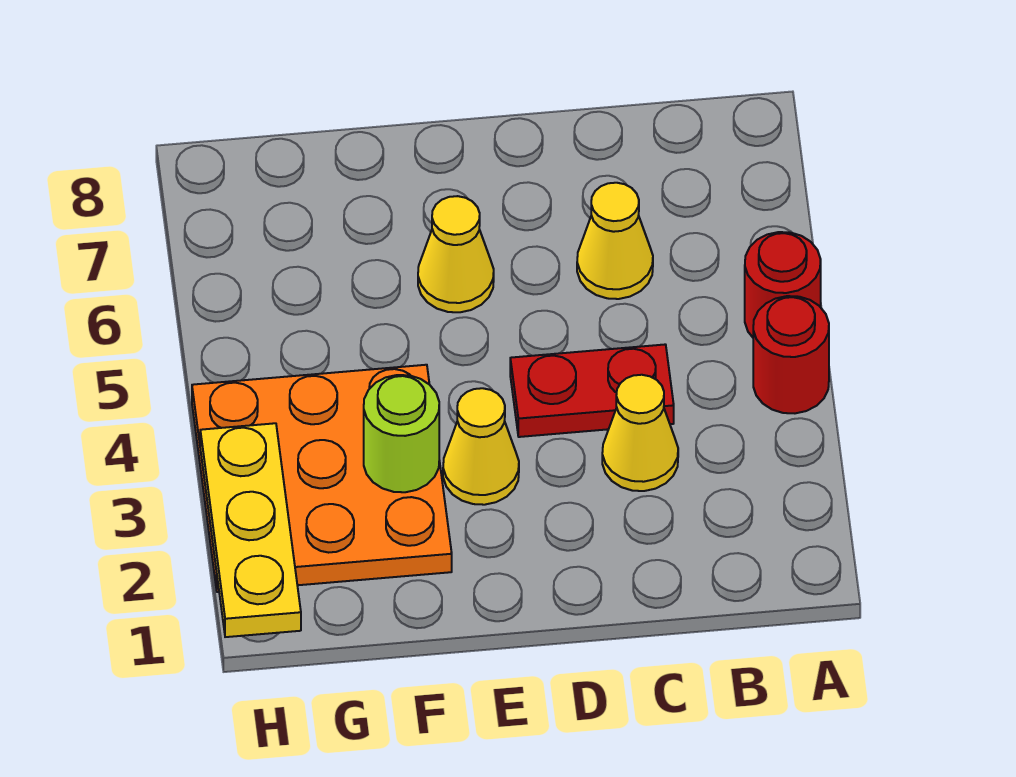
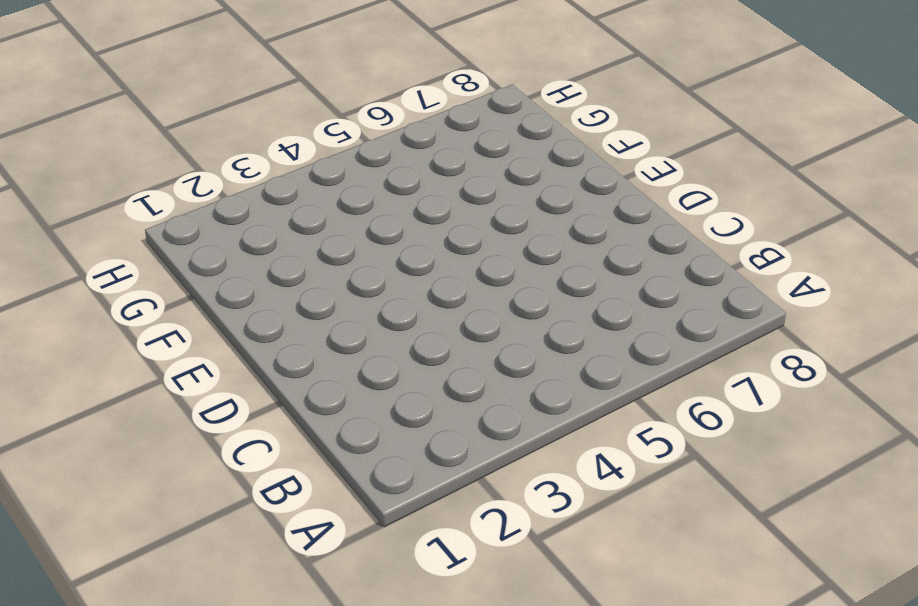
none -> red round brick A4 level 1
none -> red round brick A5 level 1

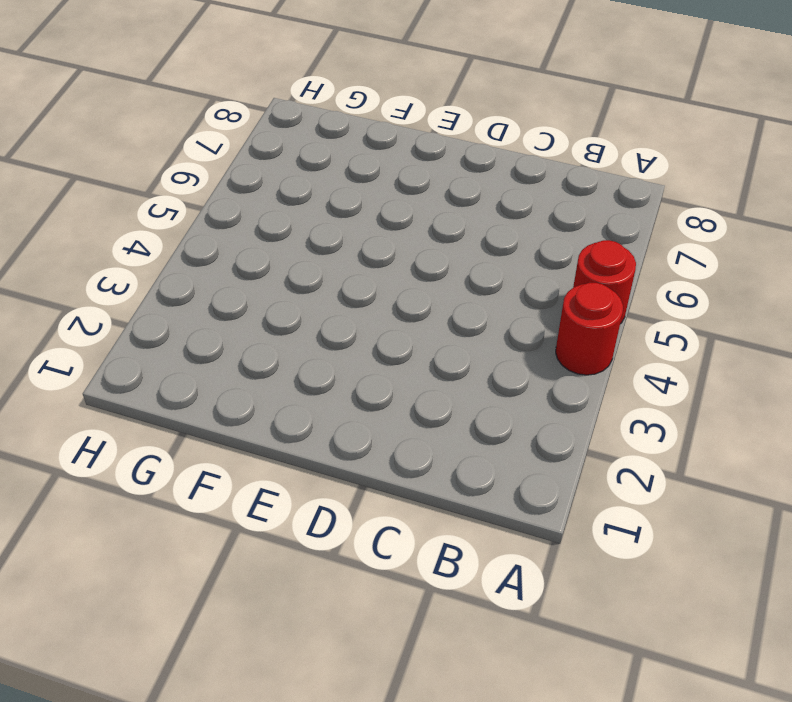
none -> yellow cone C3 level 1
none -> red plate C4:D4 level 1

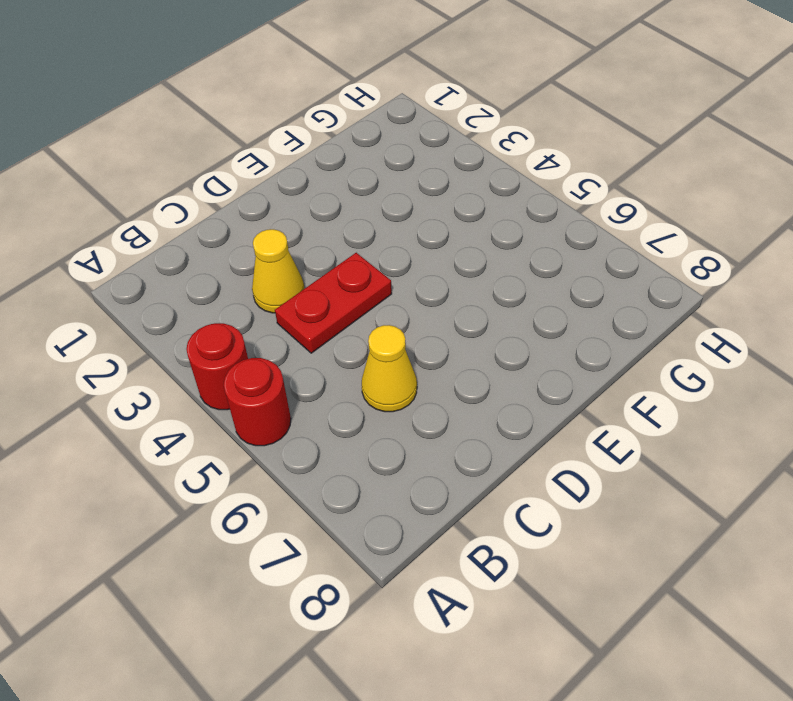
none -> yellow cone E3 level 1
none -> yellow cone E6 level 1

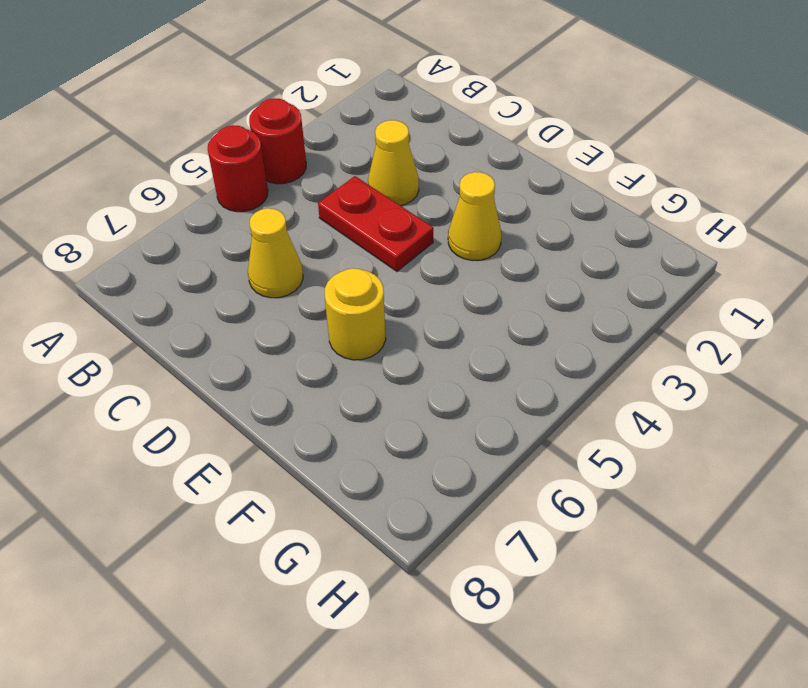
yellow round brick E6 level 1 -> yellow cone E6 level 1
none -> orange plate F2:H4 level 1
none -> lime round brick F3 level 2

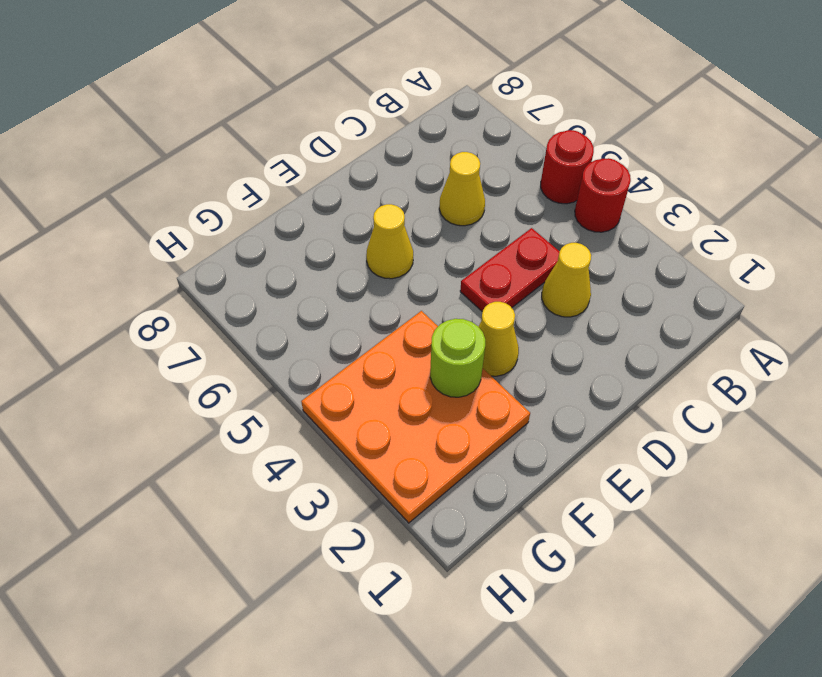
none -> yellow plate H1:H3 level 2

